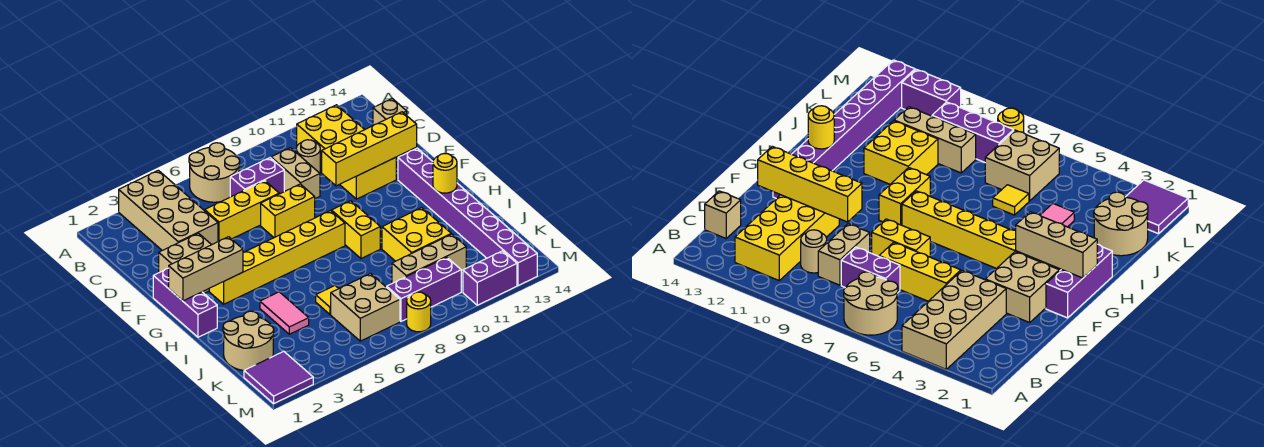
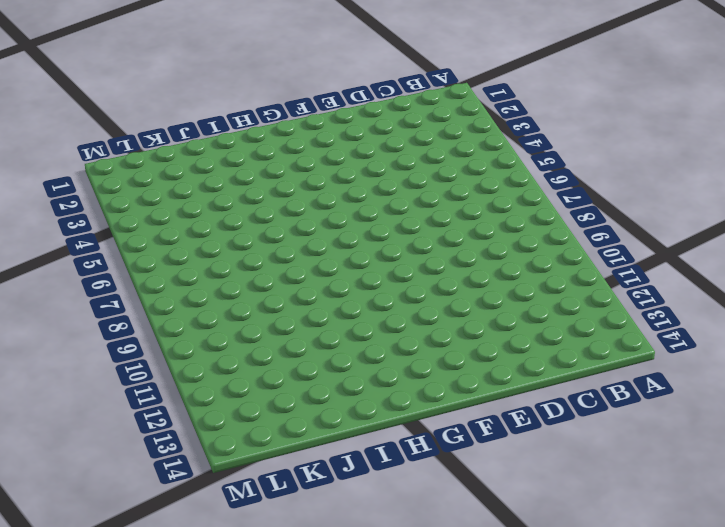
none -> tan brick A3:D4 level 1
none -> tan round brick A6:B7 level 1
none -> yellow brick B11:E12 level 1

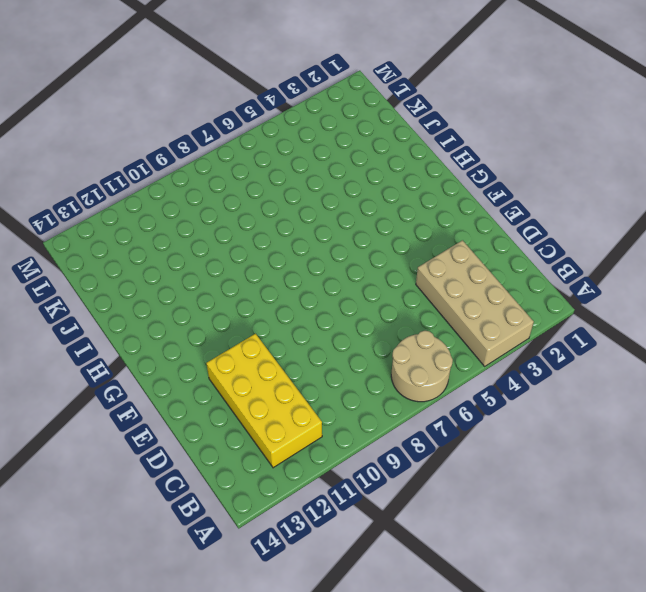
none -> purple brick C7:C8 level 1
none -> tan brick C9:D9 level 1
none -> tan round brick C10 level 1

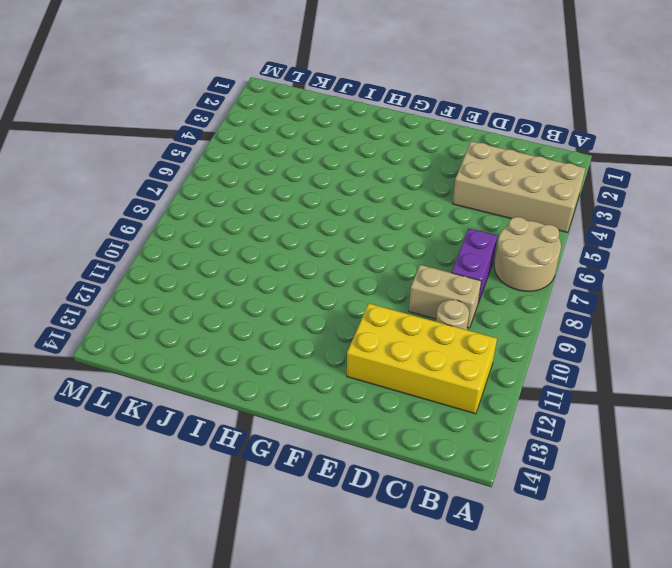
none -> tan brick C14 level 1
none -> yellow brick D5:D7 level 1
none -> tan brick E2:F3 level 1

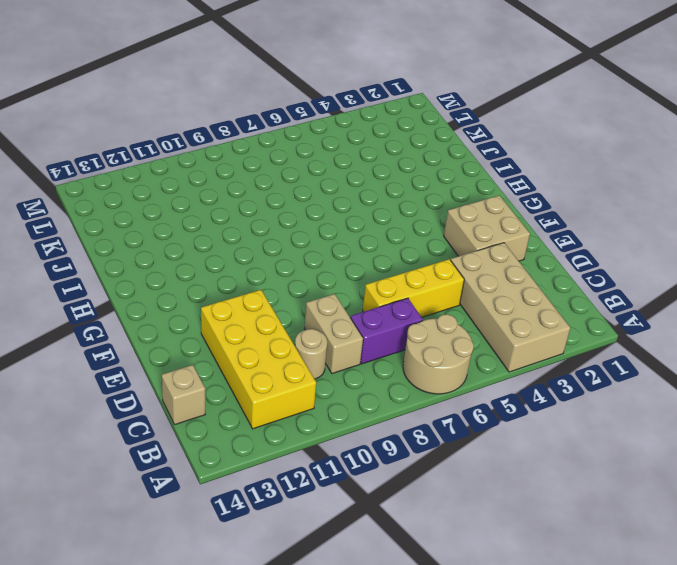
none -> yellow brick E7:E8 level 1
none -> purple brick F1:H1 level 1
none -> purple brick F13:M13 level 1

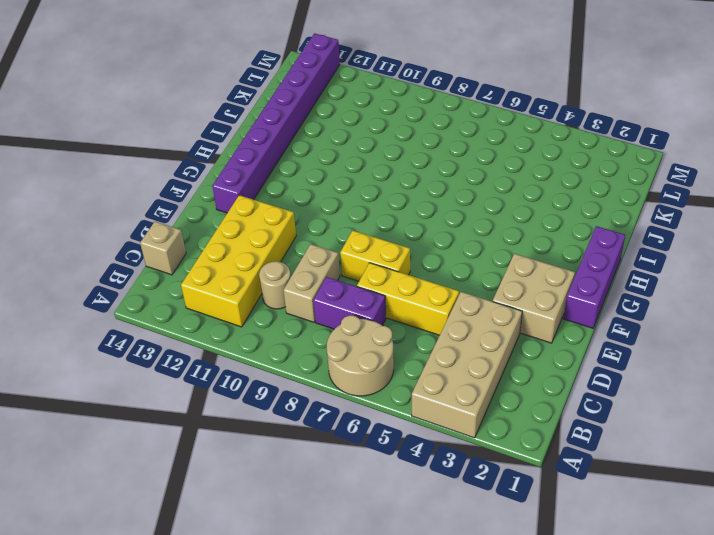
none -> yellow brick G3:G8 level 1
none -> yellow brick G9:H9 level 1
none -> pink tile I4:J4 level 1

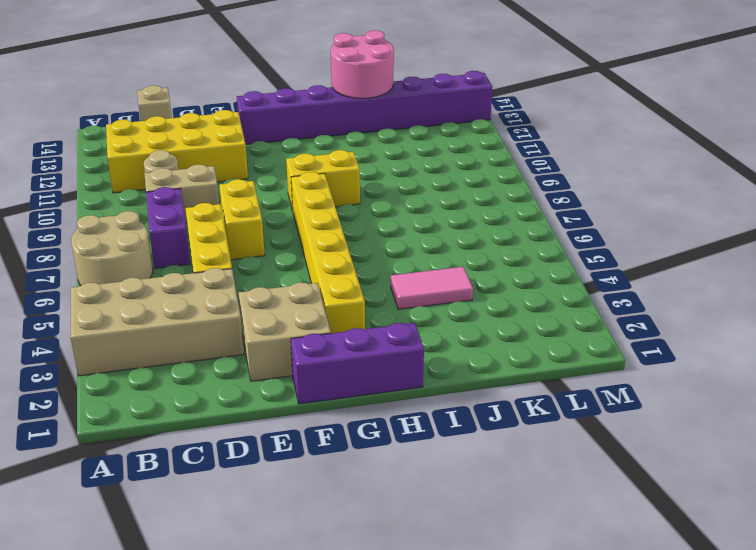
pink round brick I13:J14 level 2 -> none
none -> yellow brick I10:J11 level 1
none -> tan round brick J1:K2 level 1
none -> yellow tile J6 level 1

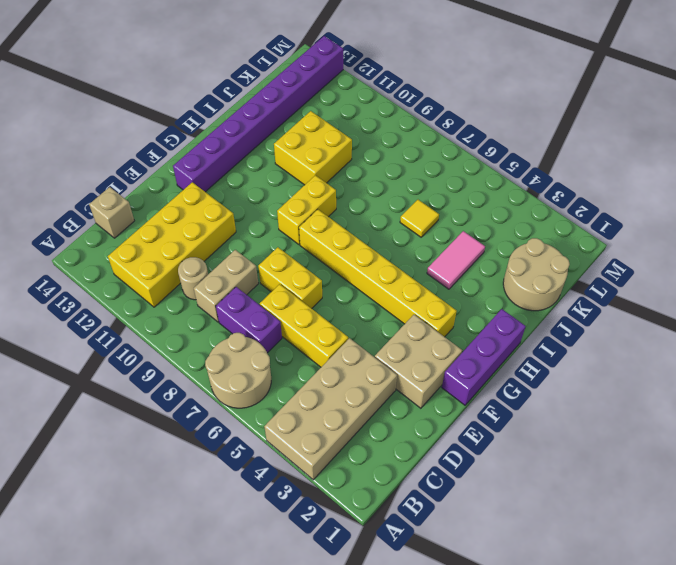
none -> tan brick K6:L7 level 1
none -> tan brick K9:K11 level 1
none -> purple tile L1:M2 level 1

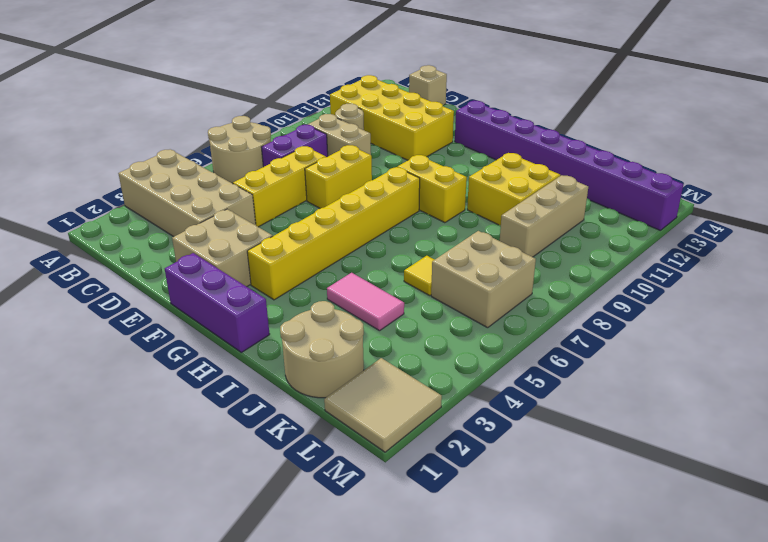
tan tile L1:M2 level 1 -> purple tile L1:M2 level 1
none -> purple brick L8:L10 level 1
none -> yellow round brick M8 level 1
none -> purple brick M11:M12 level 1

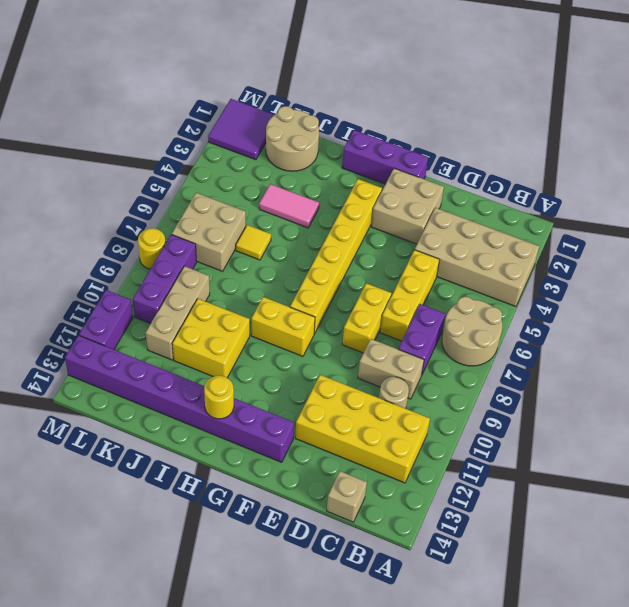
none -> yellow brick E10:E13 level 2
none -> tan brick G1:G3 level 2

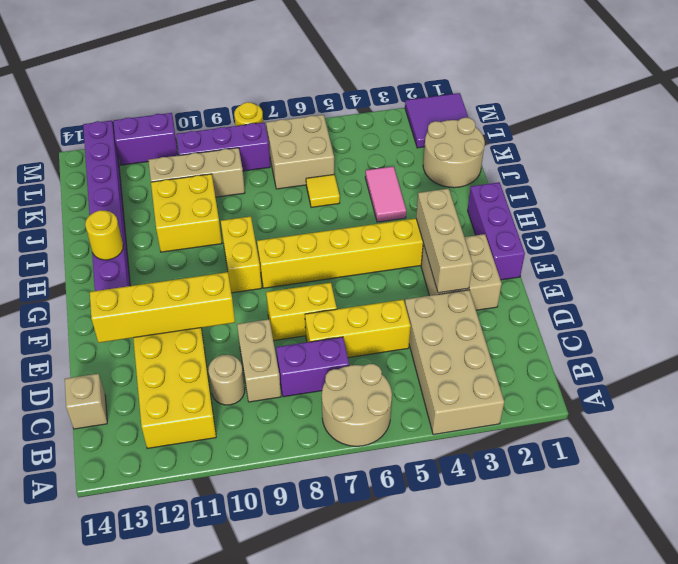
tan brick E3:G3 level 2 -> tan brick G1:G3 level 2

